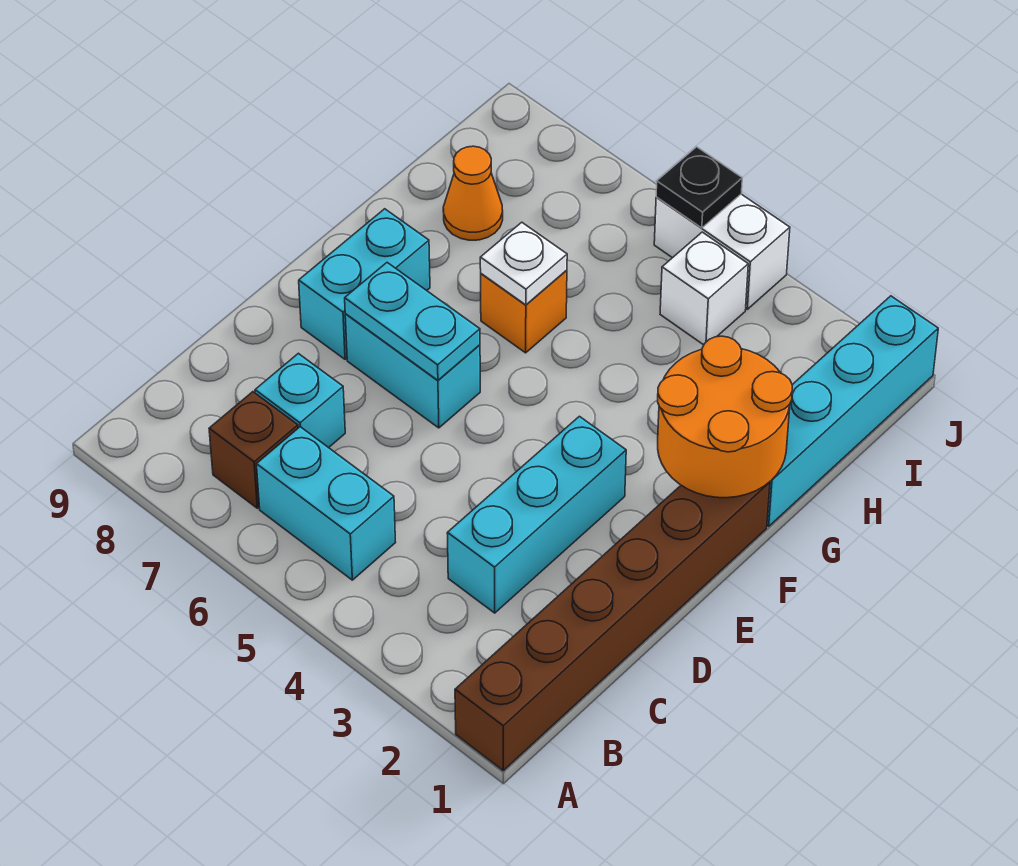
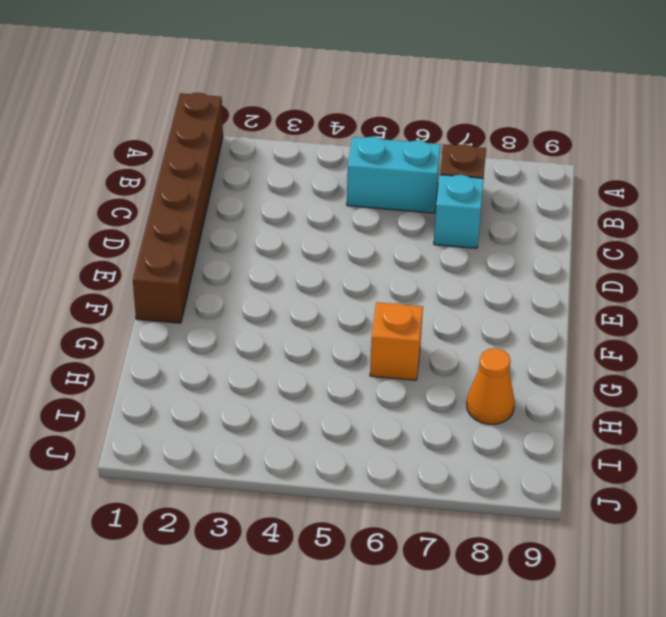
none -> cyan brick C3:E3 level 1
none -> cyan brick E6:E7 level 1
none -> cyan brick E8:F8 level 1

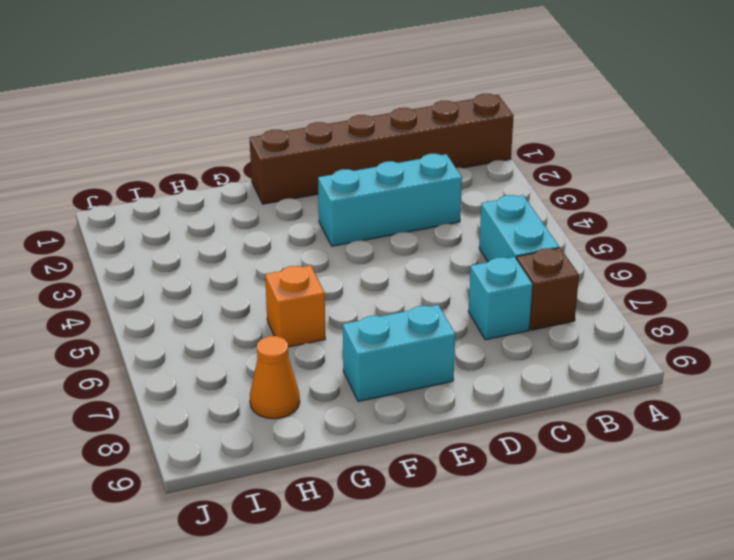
none -> cyan brick E6:E7 level 1
none -> cyan brick G1:J1 level 1
none -> white brick I4 level 1

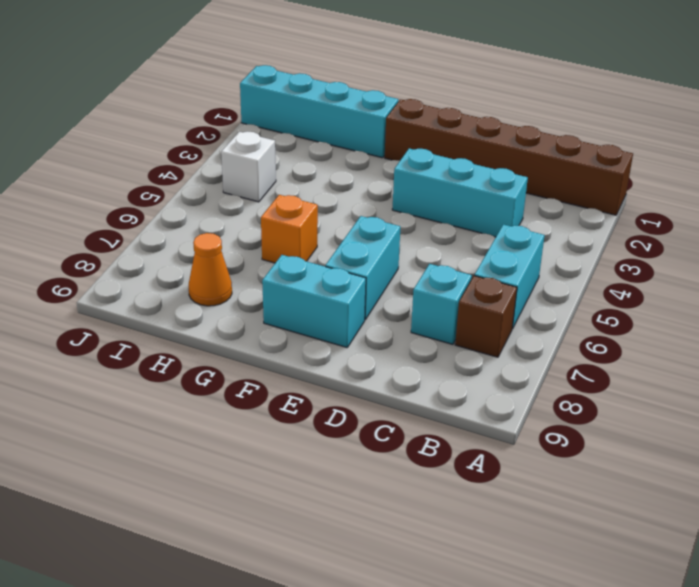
none -> white brick J4:J5 level 1
none -> cyan plate E6:E7 level 2
none -> orange round brick F1:G2 level 2

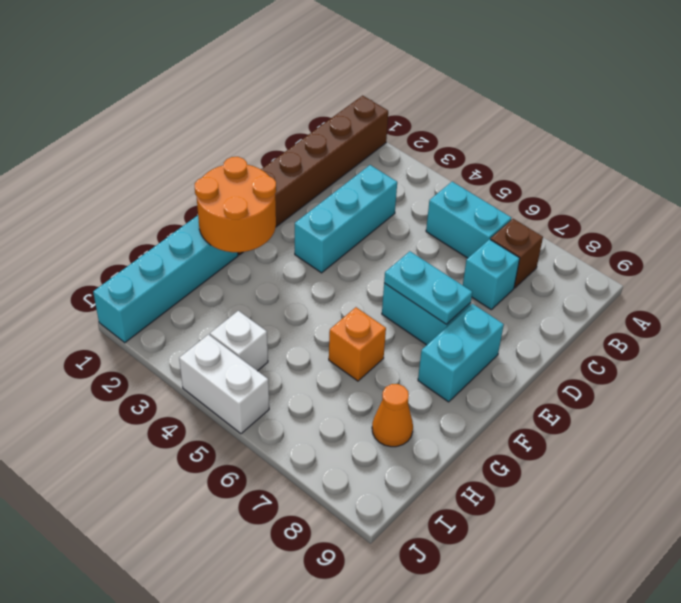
none -> white plate G6 level 2
none -> black plate J5 level 2

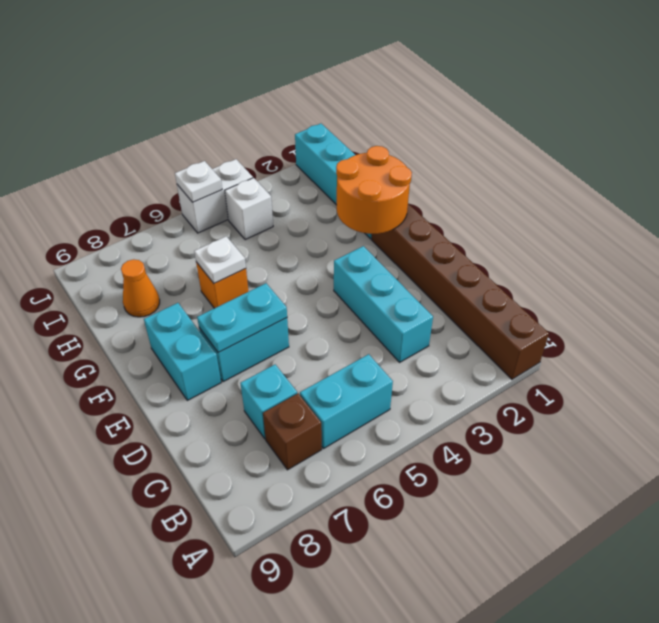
white plate J5 level 2 -> black plate J5 level 2

